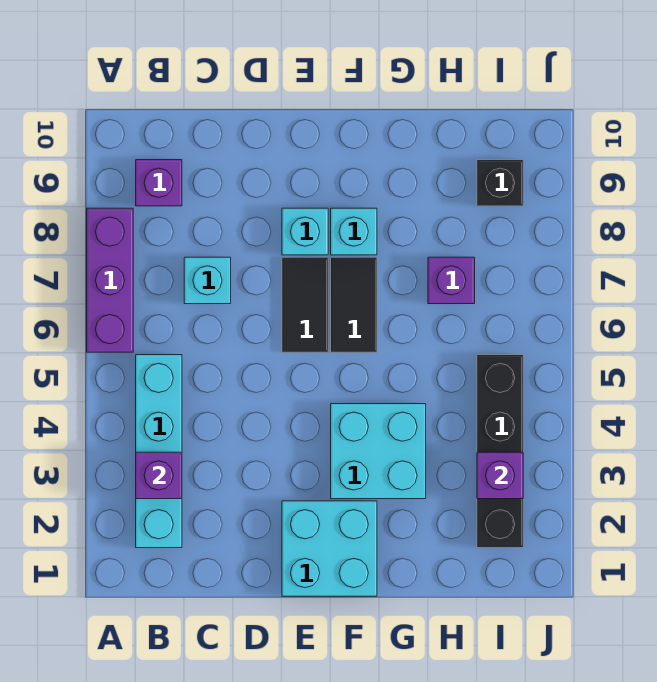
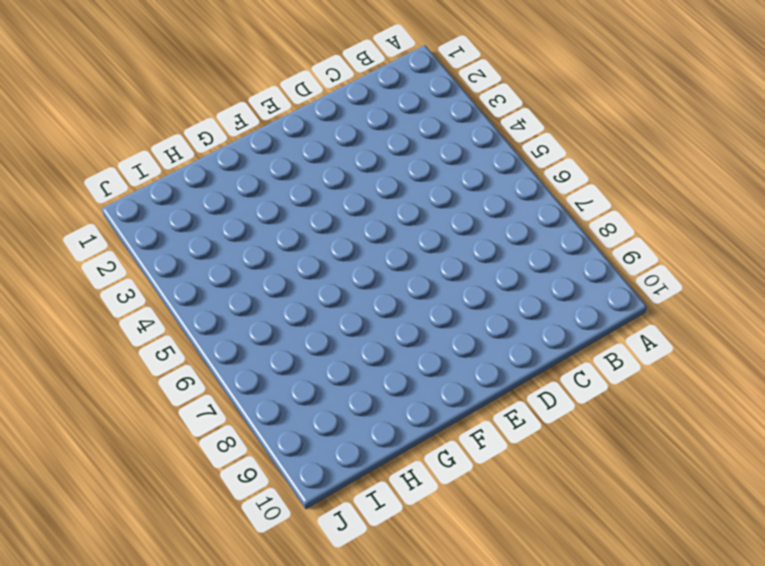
none -> purple brick A6:A8 level 1
none -> cyan brick B2:B5 level 1
none -> purple brick B9 level 1

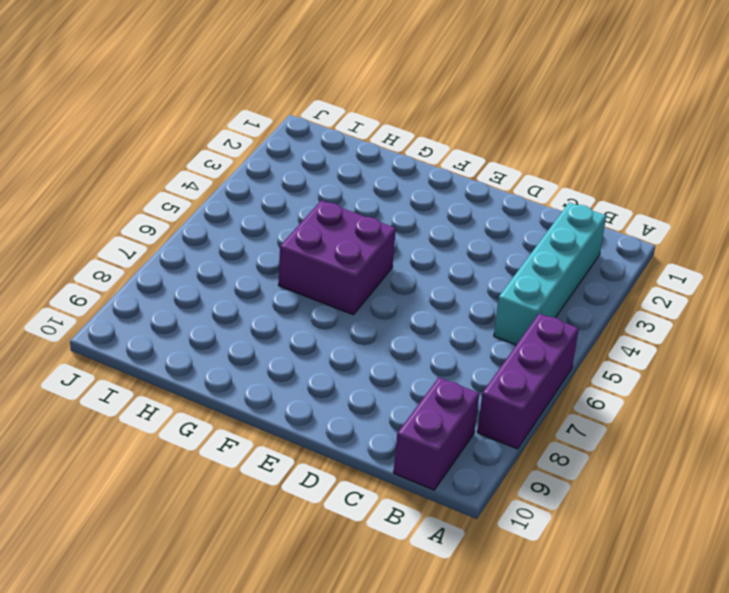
purple brick B9:B10 level 1 -> purple brick B9 level 1
purple brick F5:G6 level 1 -> black tile F6:F7 level 1
none -> cyan brick C7 level 1
none -> cyan brick E1:F2 level 1
none -> black tile E6:E7 level 1

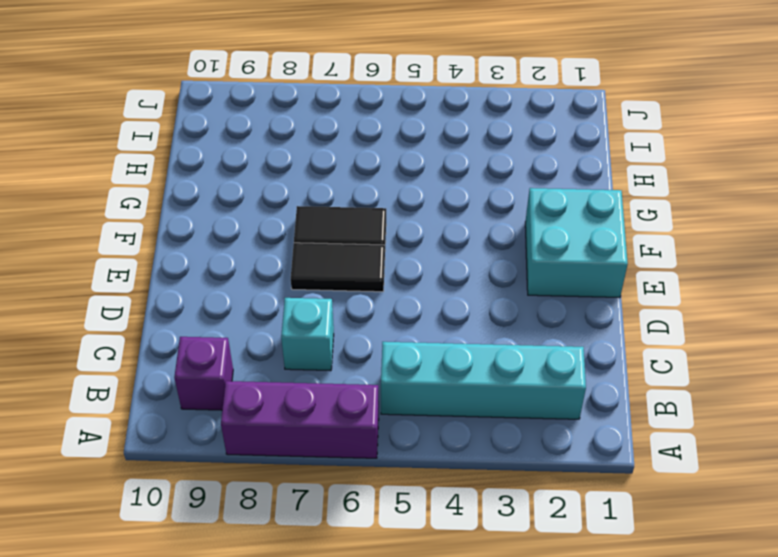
none -> cyan brick E8 level 1
none -> cyan brick F3:G4 level 1
none -> cyan brick F8 level 1

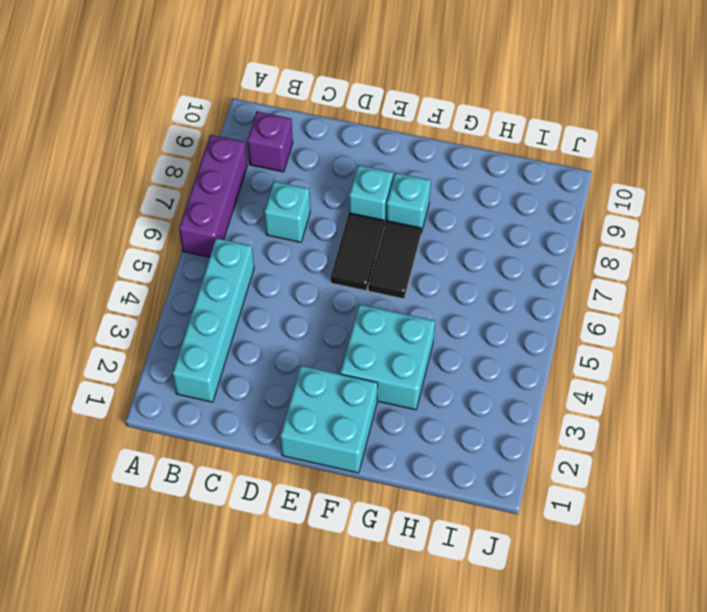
none -> purple brick H7 level 1
none -> black brick I2:I5 level 1
none -> black brick I9 level 1

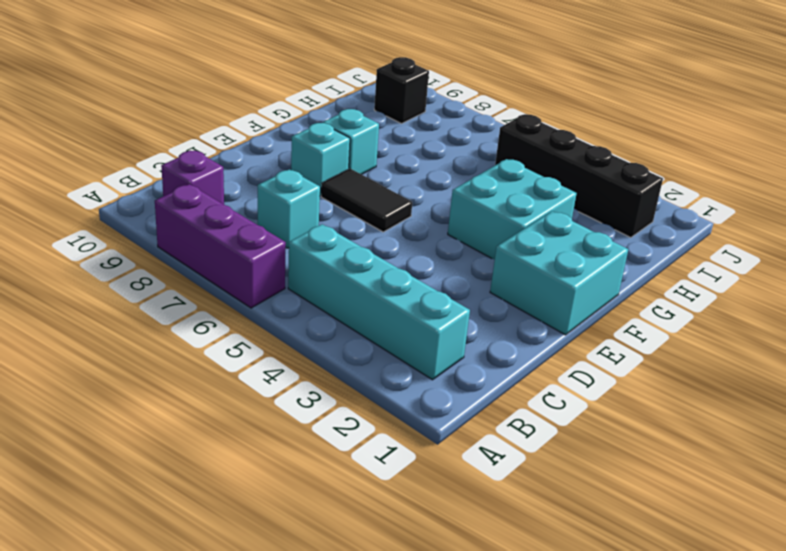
none -> black tile F6:F7 level 1
none -> purple brick H7 level 1
none -> purple brick B3 level 2

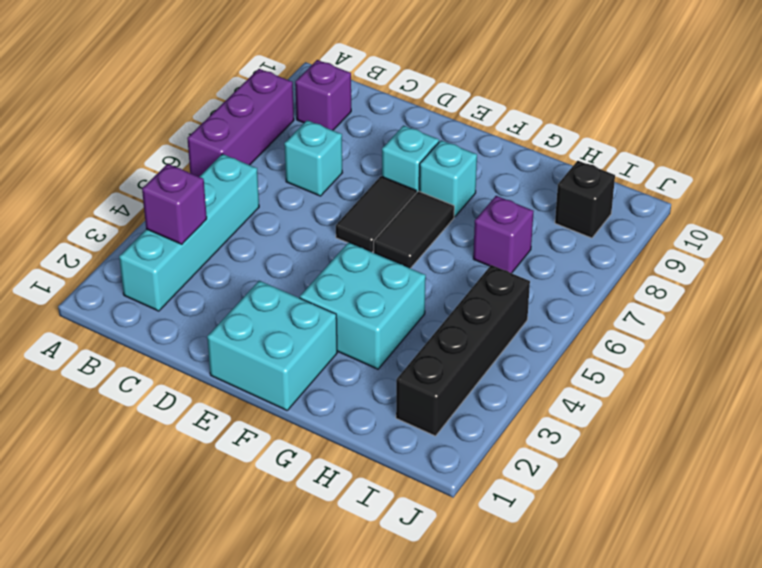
none -> purple brick I3 level 2

